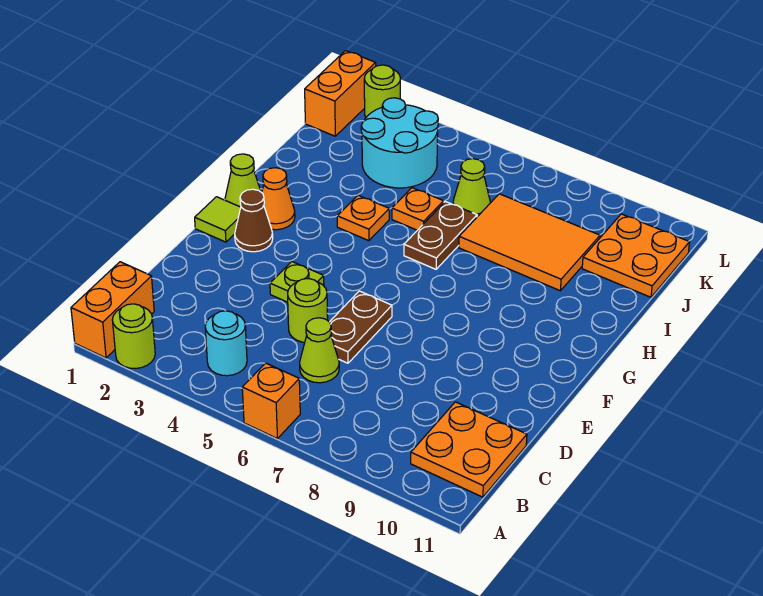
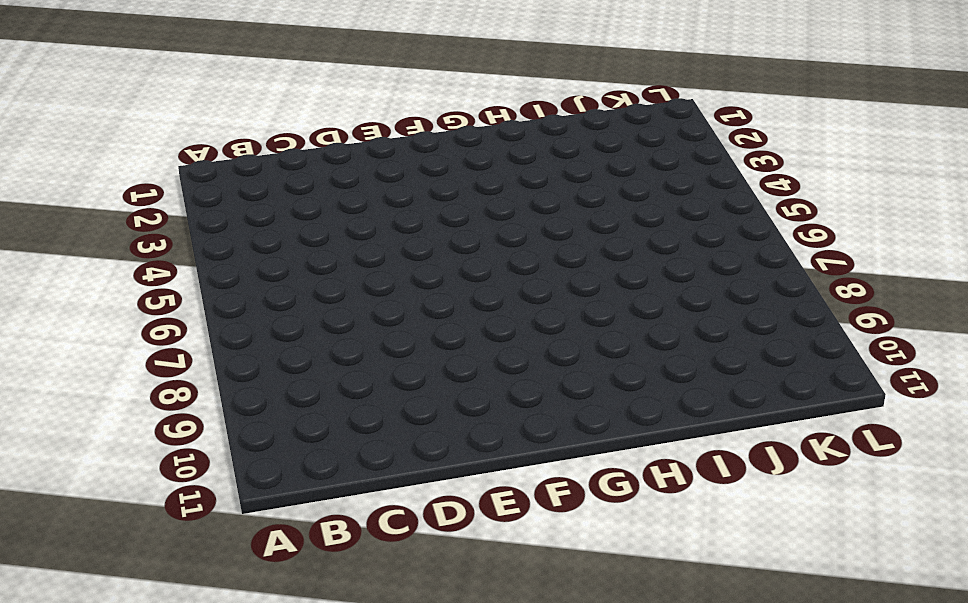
none -> orange brick A1:B1 level 1
none -> lime round brick A2 level 1
none -> orange brick A6 level 1

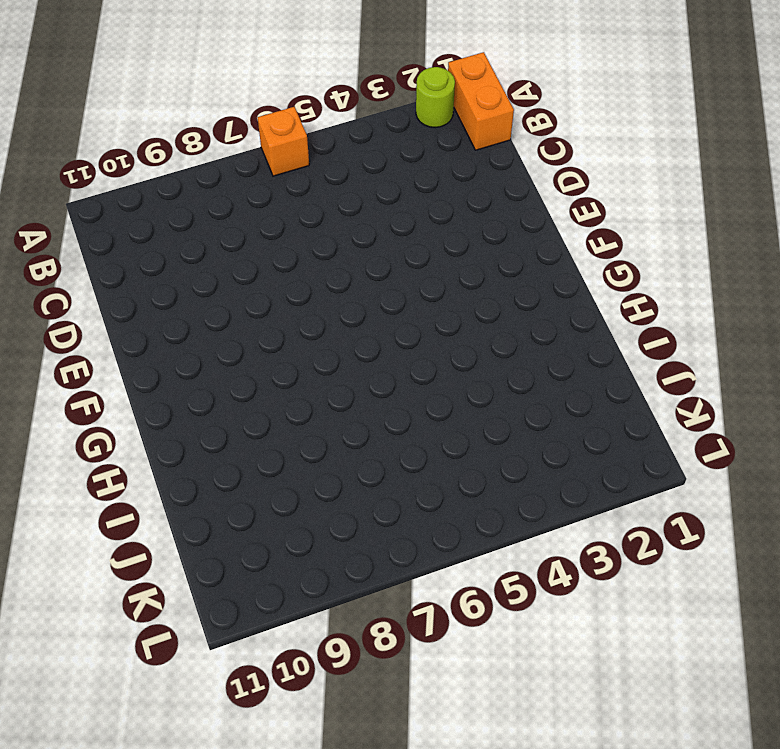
none -> cyan round brick B4 level 1
none -> orange plate B10:C11 level 1
none -> lime cone C6 level 1

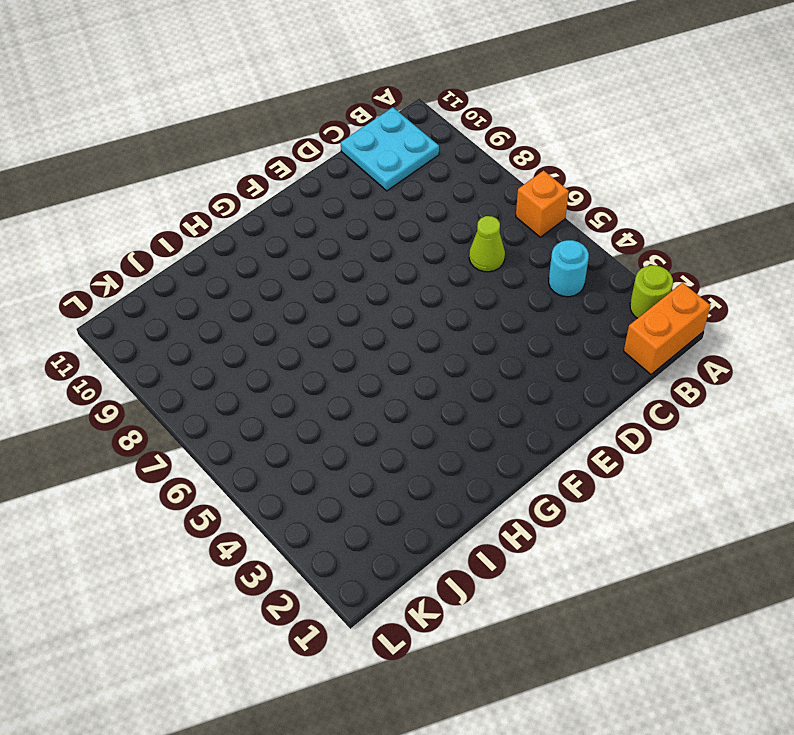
cyan plate B10:C11 level 1 -> orange plate B10:C11 level 1
none -> lime round brick D5 level 1
none -> brown plate D6:E6 level 1
none -> lime plate E4 level 1

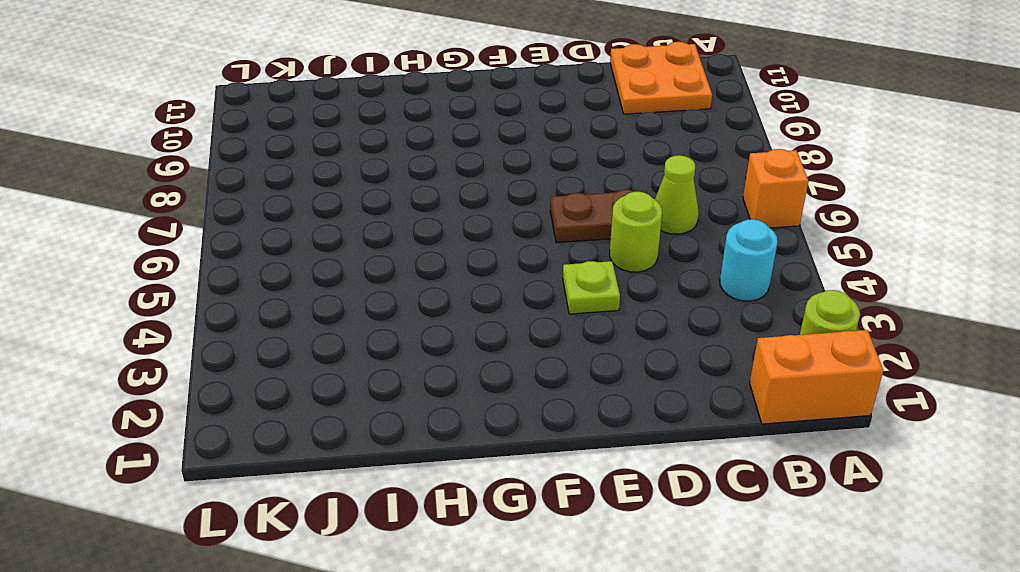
none -> lime tile F1 level 1
none -> brown cone F2 level 1
none -> lime cone G1 level 1

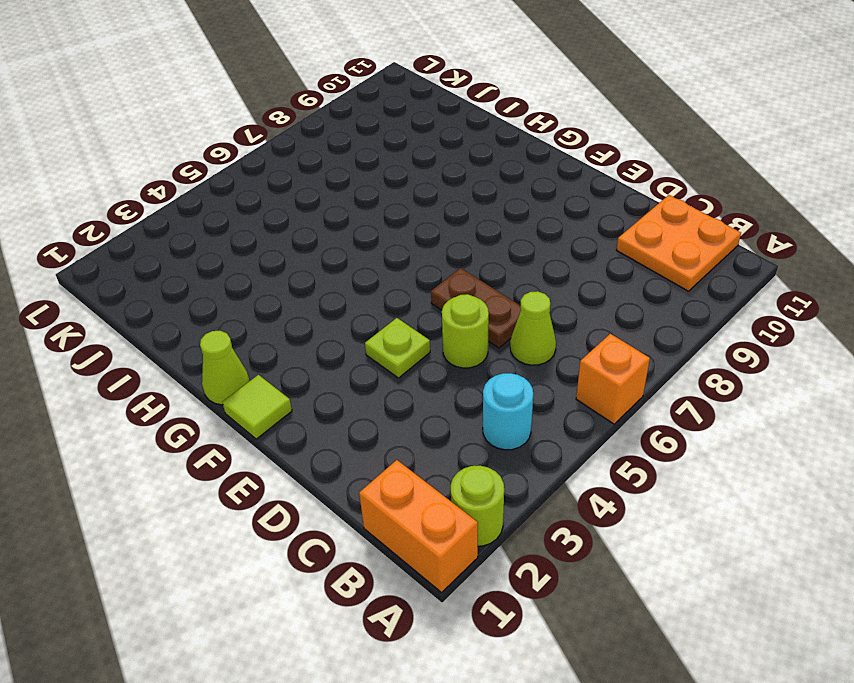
none -> brown cone F2 level 1
none -> orange cone G2 level 1
none -> orange plate H4 level 1

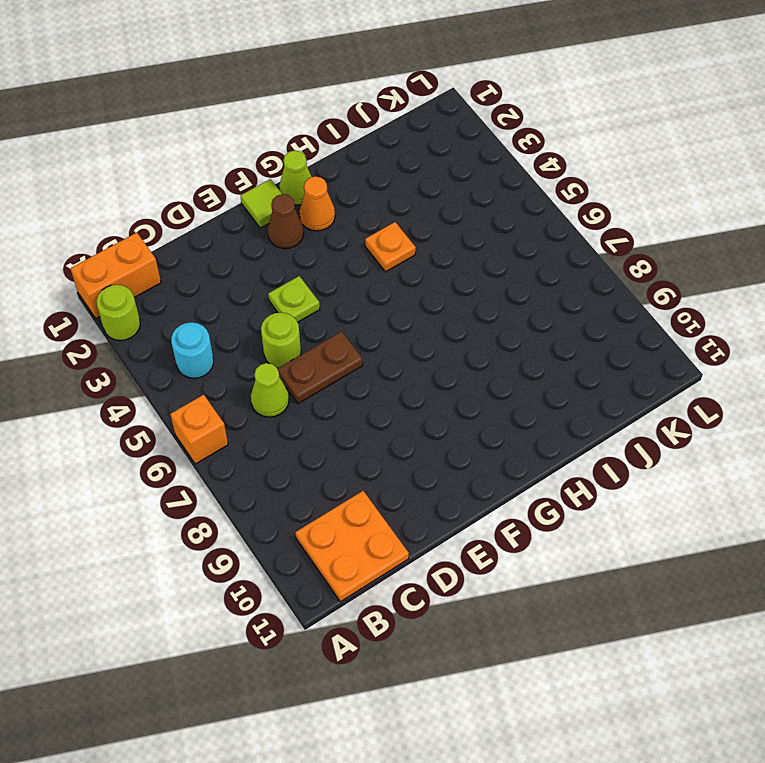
none -> brown plate H6:I6 level 1
none -> orange plate I5 level 1
none -> orange tile I7:J9 level 1

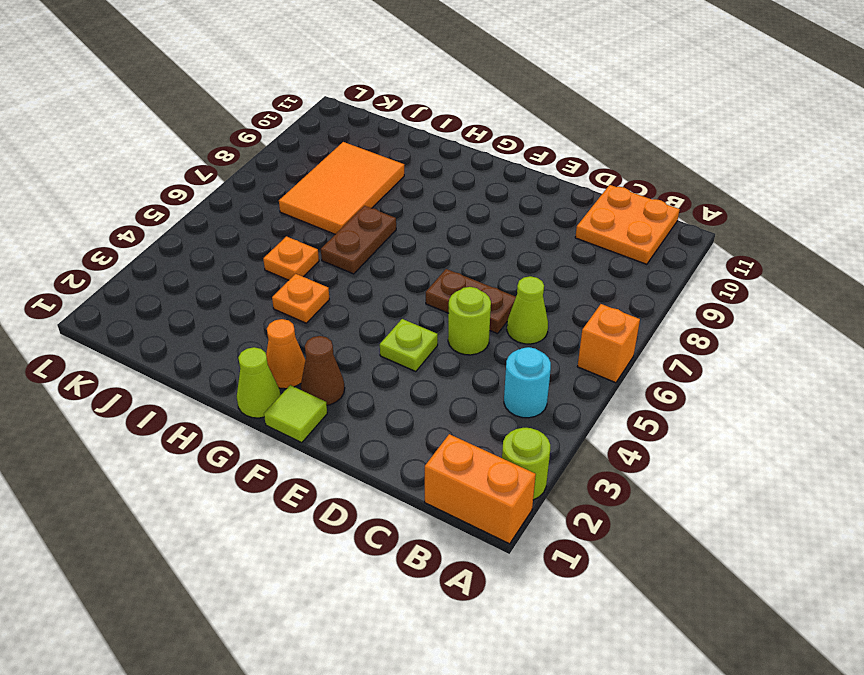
brown plate H6:H7 level 1 -> brown plate H6:I6 level 1
none -> cyan round brick J3:K4 level 1
none -> lime cone J6 level 1
none -> orange plate J10:K11 level 1

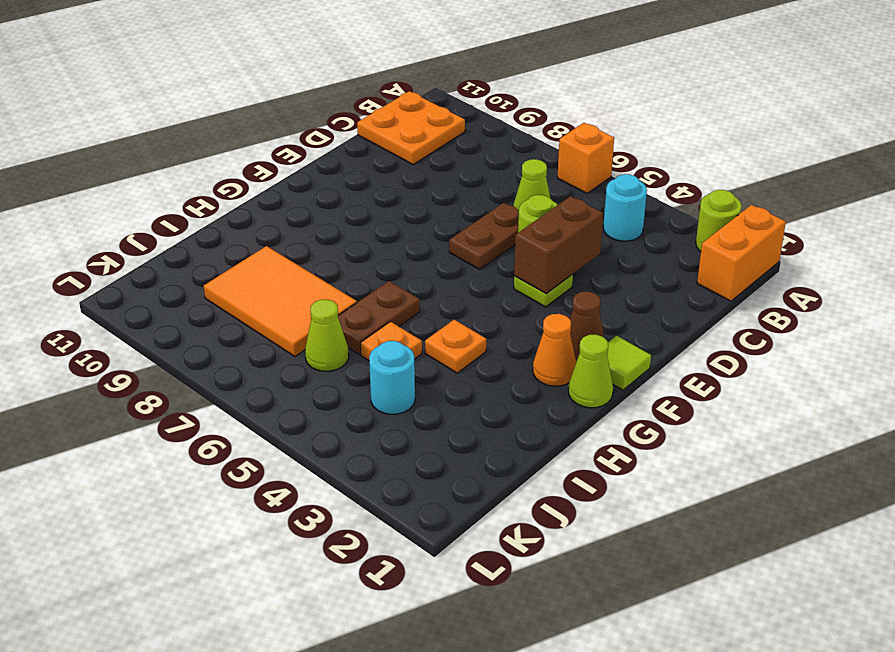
brown brick D4:E4 level 2 -> none
cyan round brick J4 level 1 -> cyan round brick J3:K4 level 1
none -> orange plate J10:K11 level 1
none -> orange brick K1:L1 level 1
none -> lime round brick L2 level 1

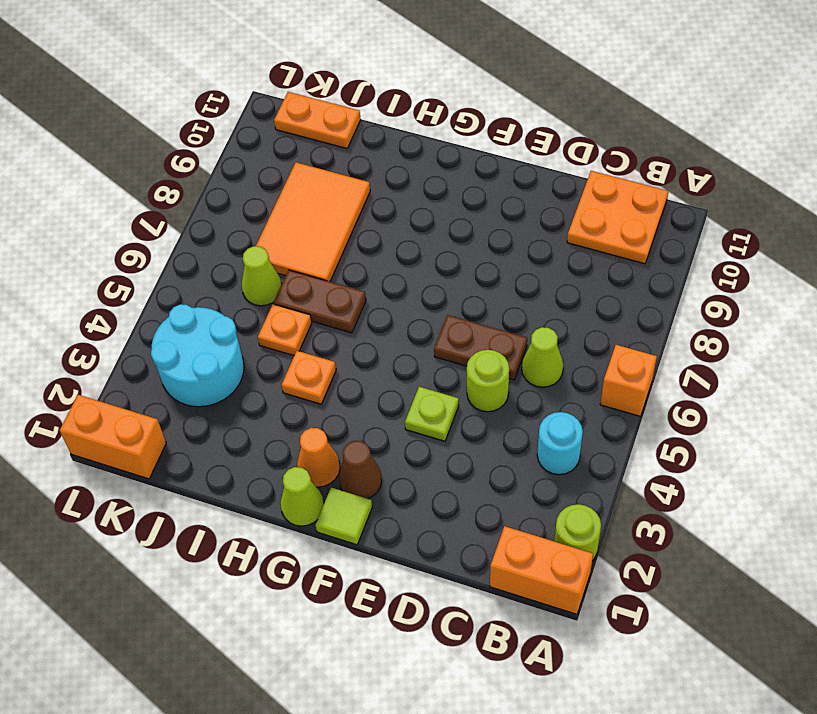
orange plate J11:K11 level 1 -> orange plate J10:K11 level 1
none -> lime round brick L2 level 1

